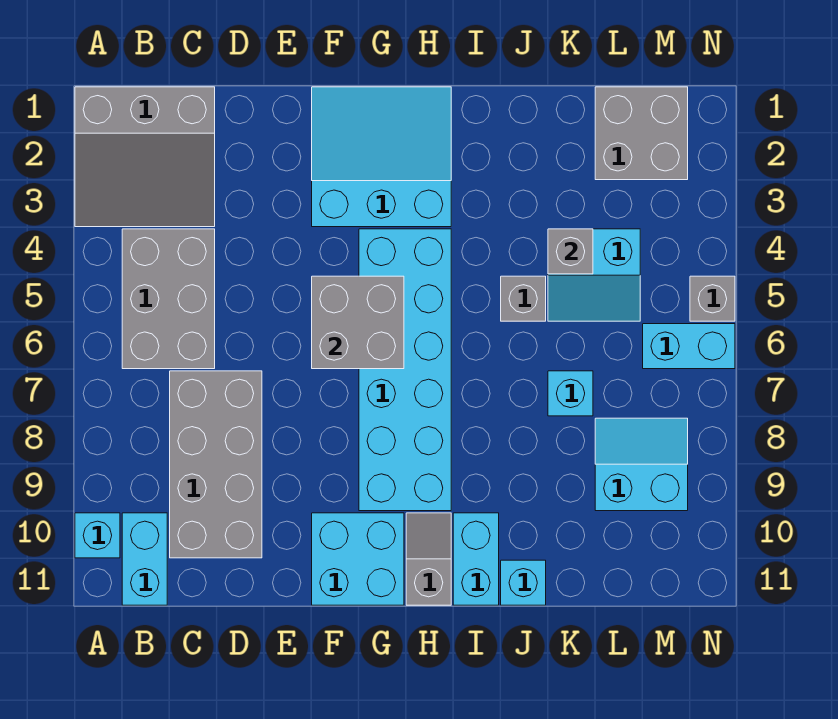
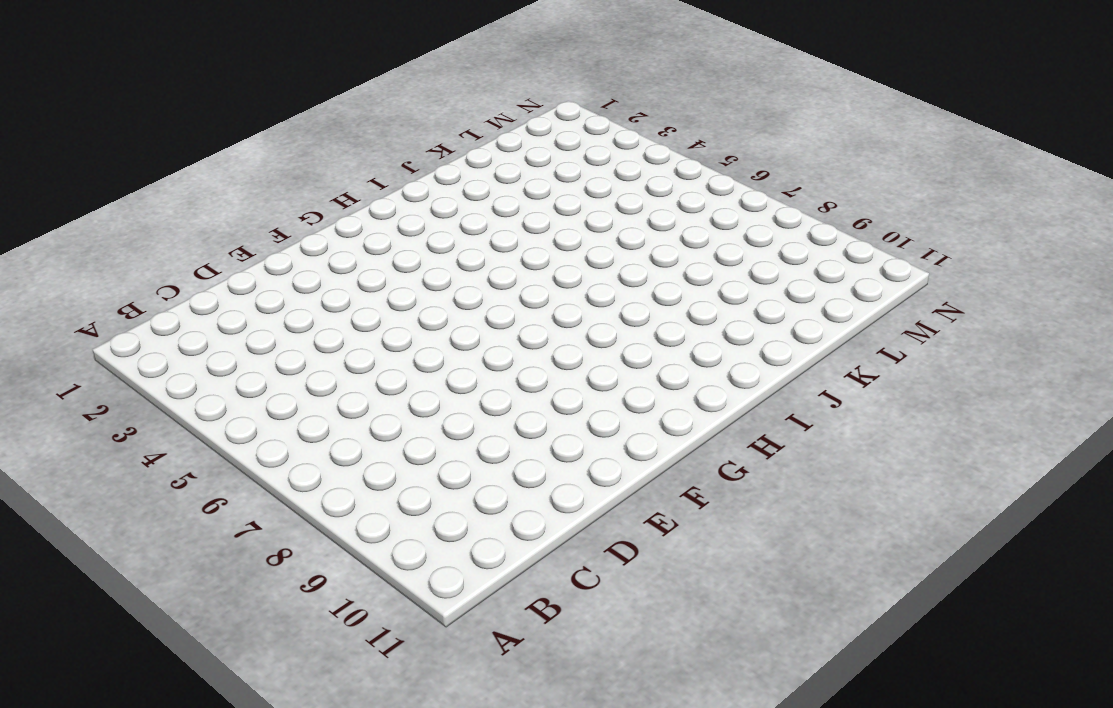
none -> grey slope A1:C3 level 1 top 1
none -> cyan brick A10 level 1
none -> grey brick B4:C6 level 1

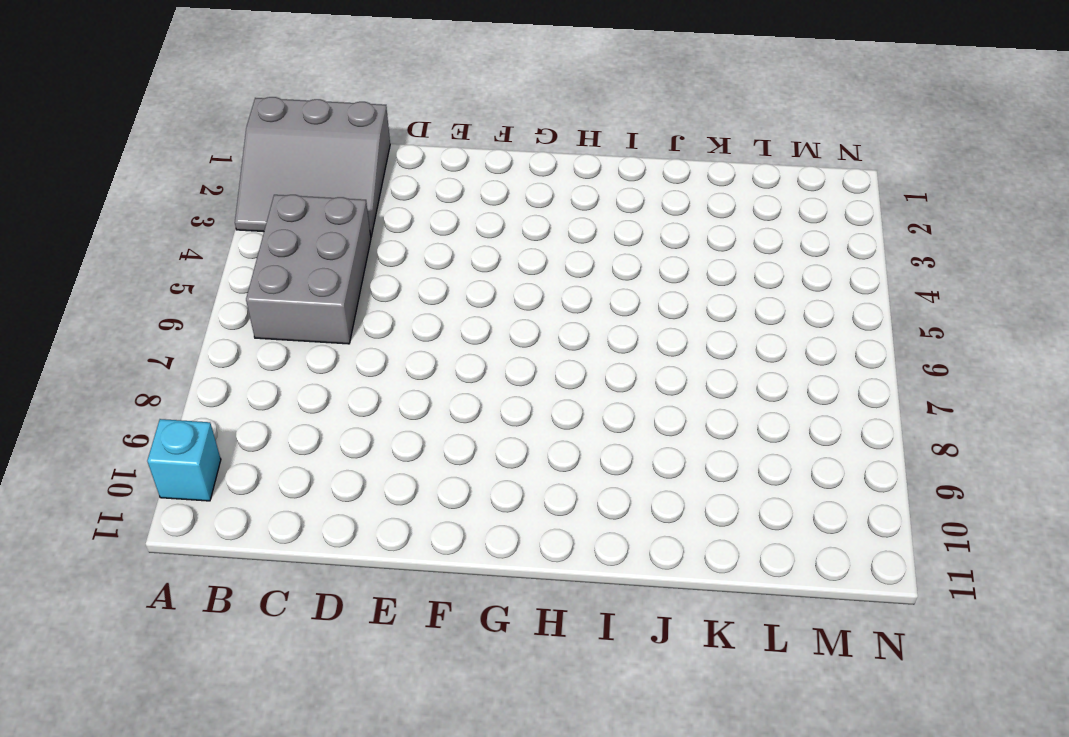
none -> cyan brick B10:B11 level 1
none -> grey brick C7:D10 level 1
none -> cyan slope F1:H3 level 1 top 3

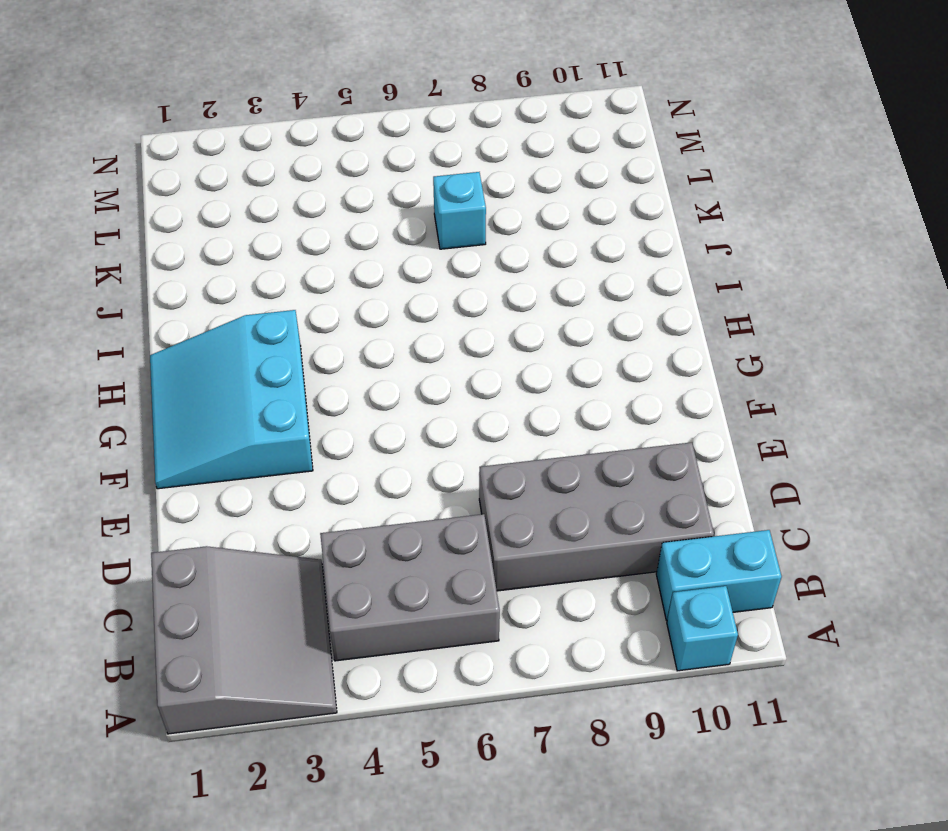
none -> cyan brick F10:G11 level 1
none -> cyan brick G4:H9 level 1
none -> grey slope H10:H11 level 1 top 11

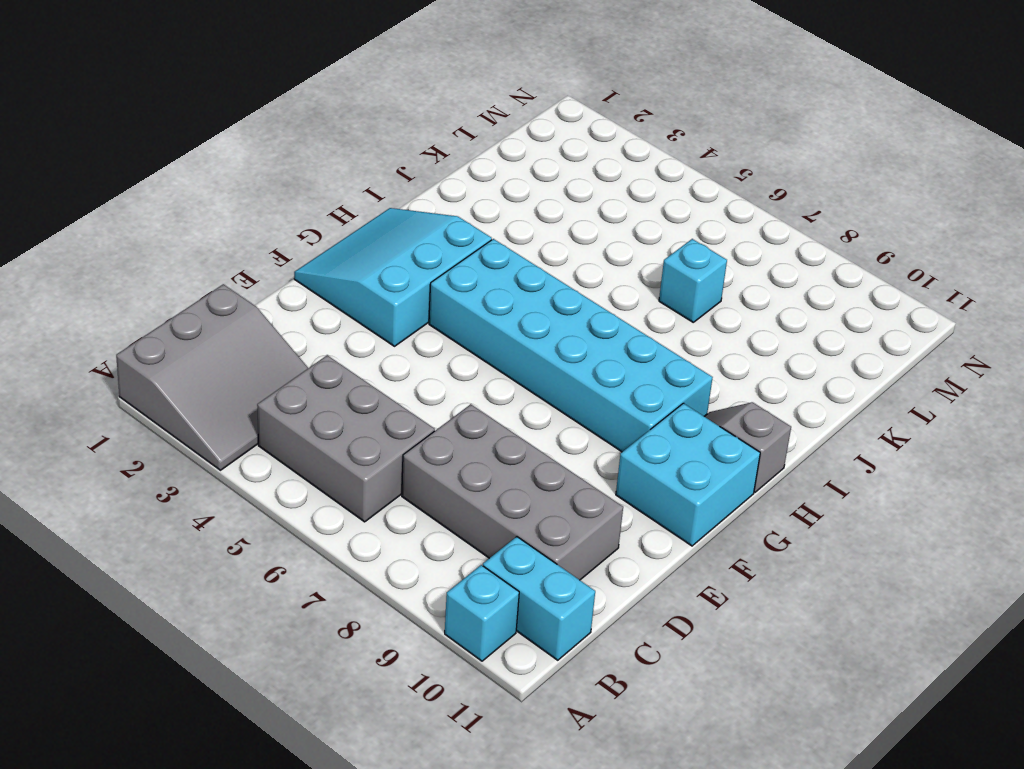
none -> cyan brick I10:I11 level 1
none -> grey brick J5 level 1
none -> cyan brick J11 level 1

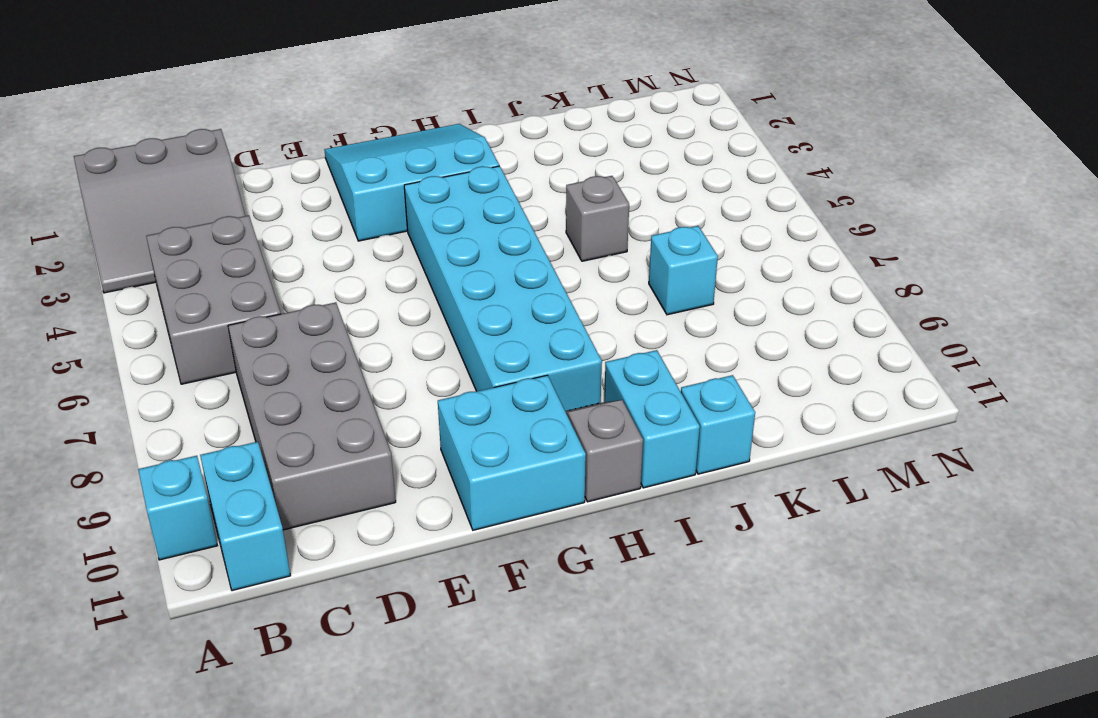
none -> cyan slope K4:L5 level 1 top 4
none -> grey brick L1:M2 level 1
none -> cyan slope L8:M9 level 1 top 9

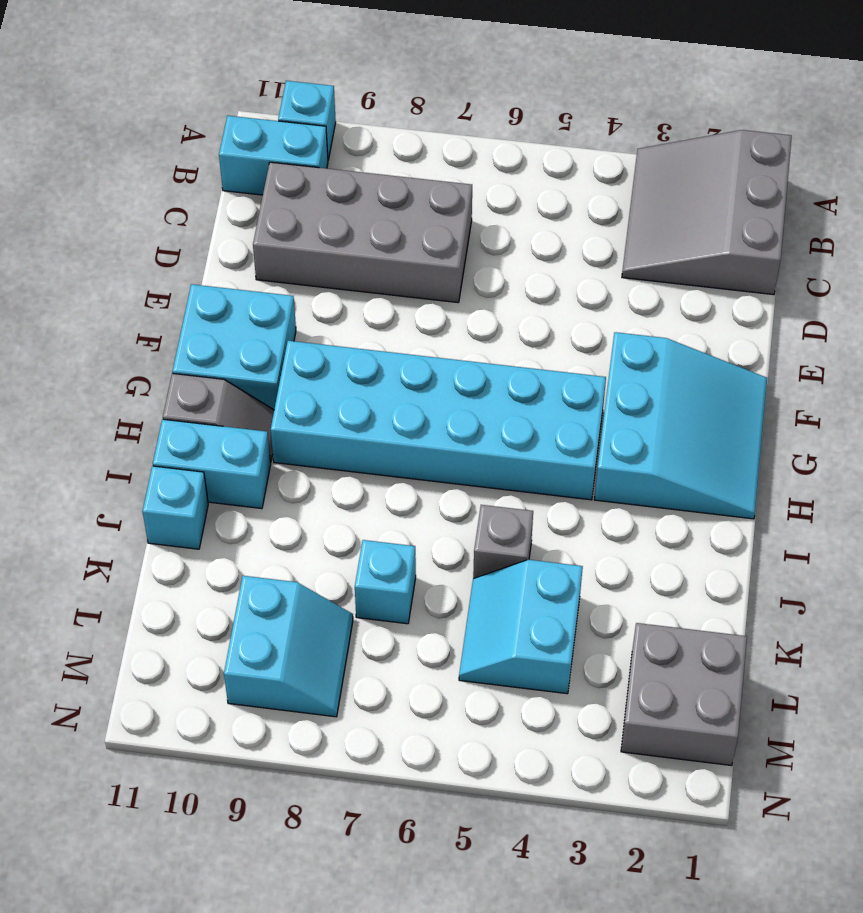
none -> grey brick B4:C6 level 1
none -> cyan brick M6:N6 level 1
none -> grey brick N5 level 1

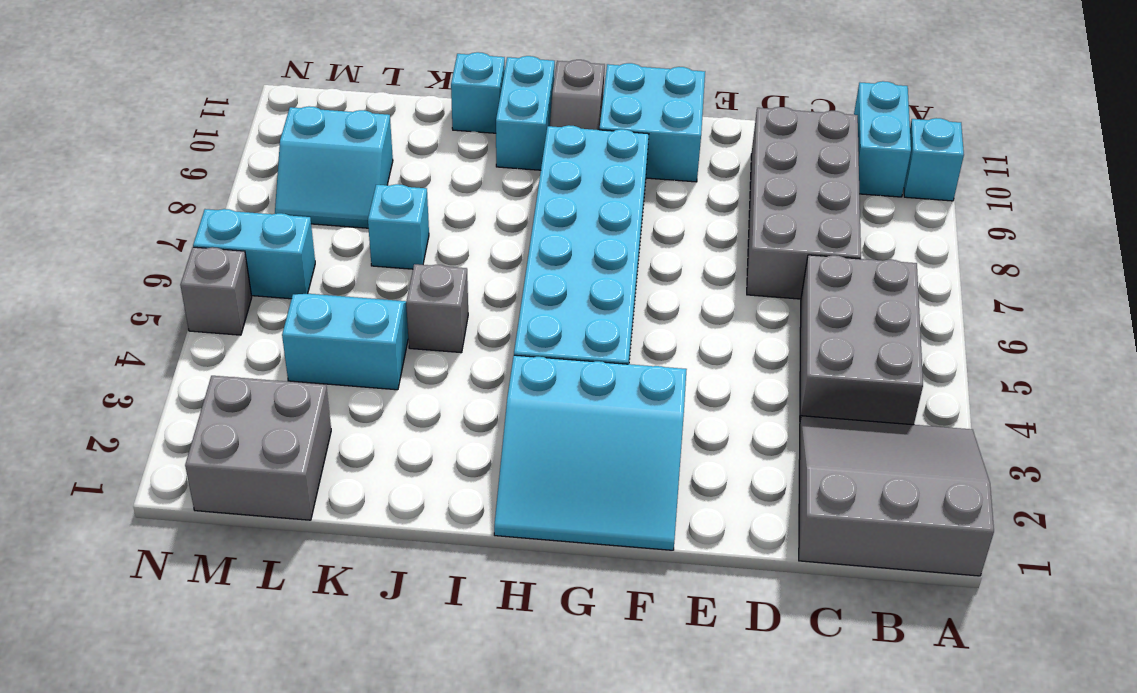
none -> grey brick F5:G6 level 2
none -> grey brick K4 level 2

